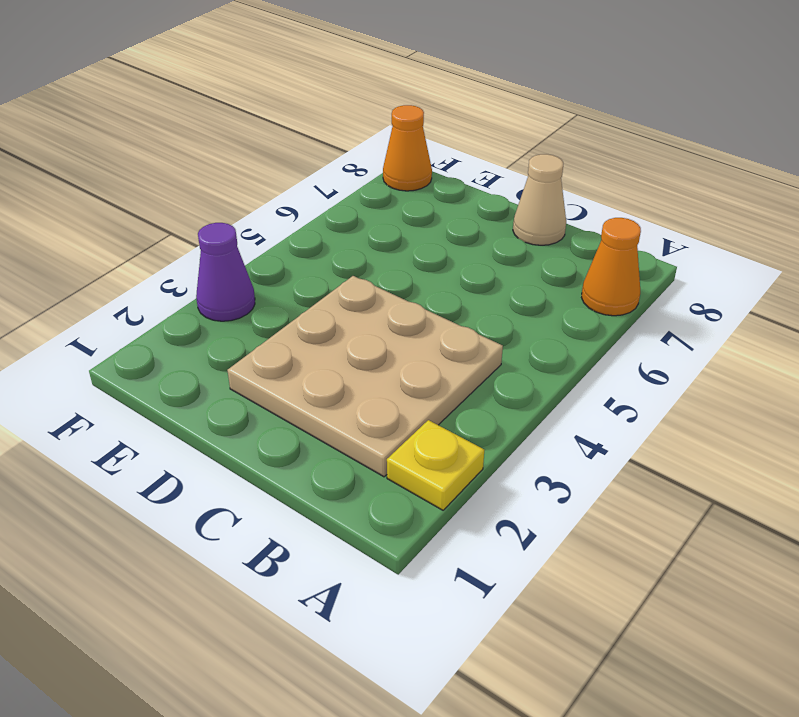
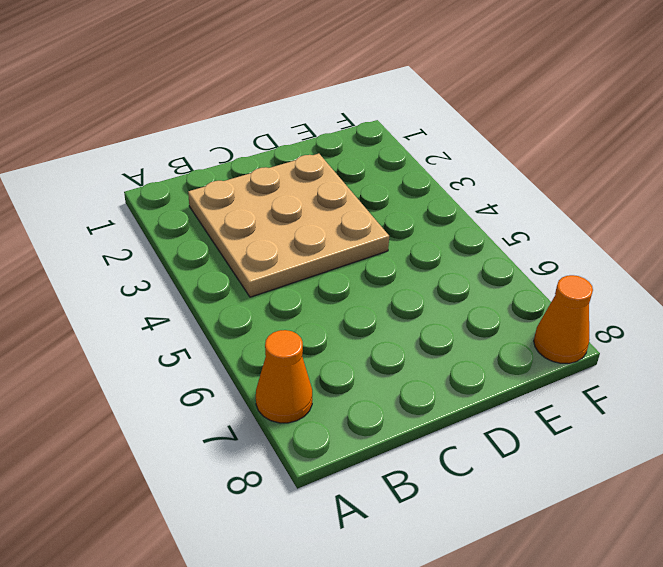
none -> yellow plate A2 level 1
none -> tan cone C8 level 1

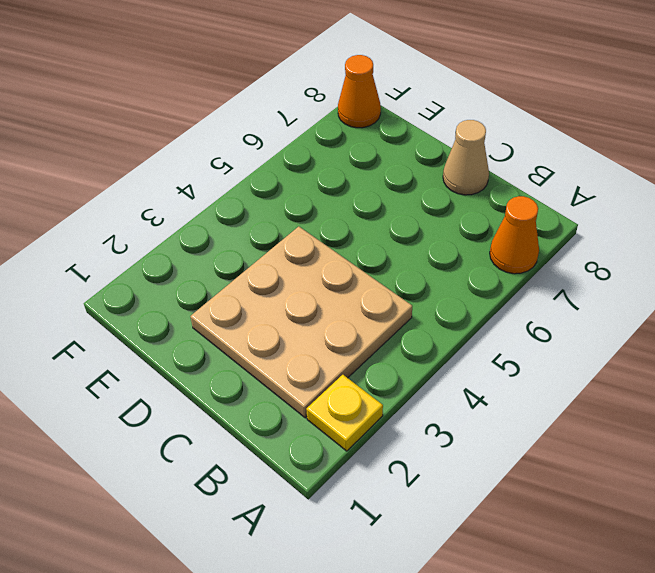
none -> purple cone F3 level 1

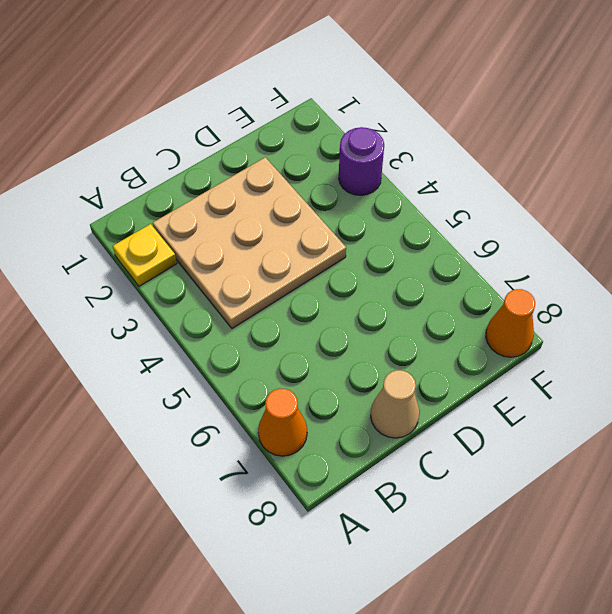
purple round brick F3 level 1 -> purple cone F3 level 1

